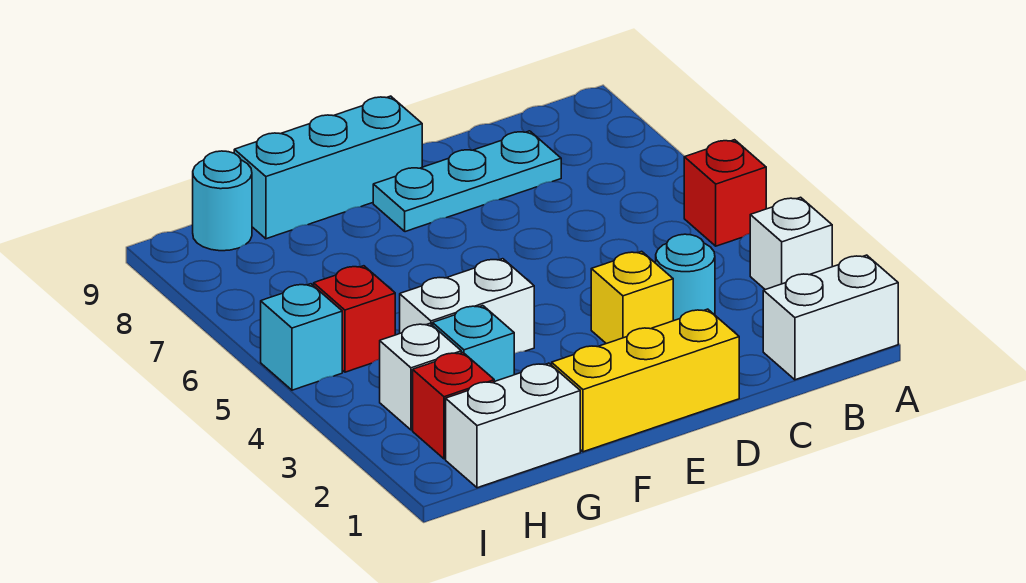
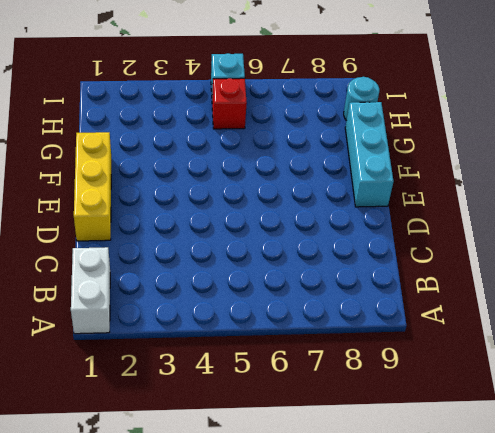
none -> white brick A3 level 1
none -> red brick A5 level 1
none -> cyan round brick C3 level 1

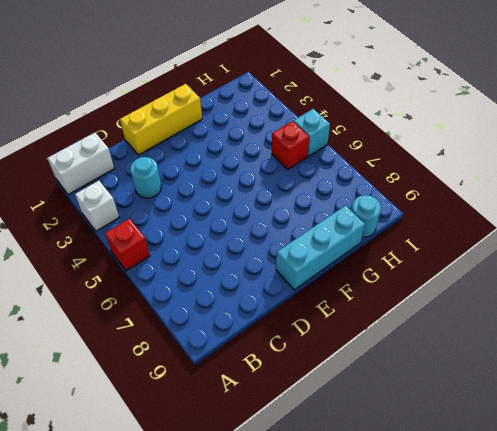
none -> cyan plate C8:E8 level 1
none -> yellow brick D3 level 1
none -> white brick F4:G4 level 1

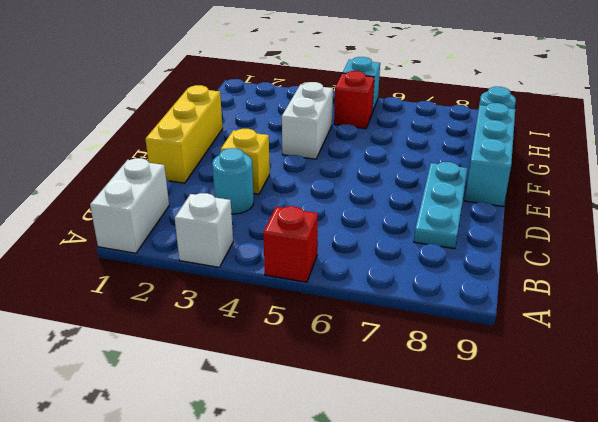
none -> white brick G1:H1 level 1
none -> cyan brick G3 level 1
none -> red brick H2 level 1

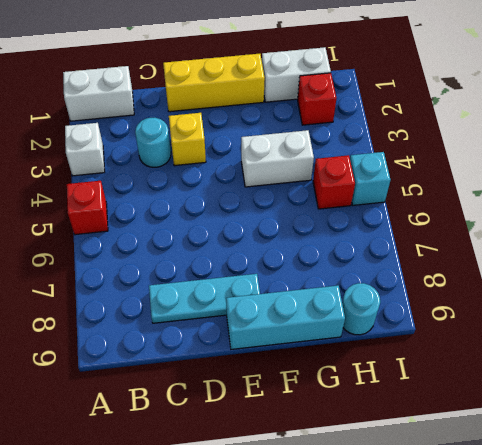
none -> cyan brick G3 level 1
none -> white brick H3 level 1

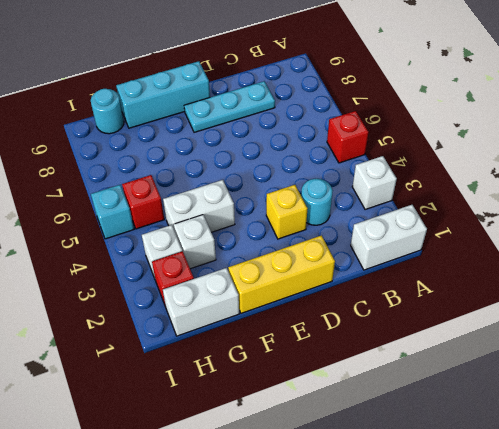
white brick G3 level 1 -> cyan brick G3 level 1

